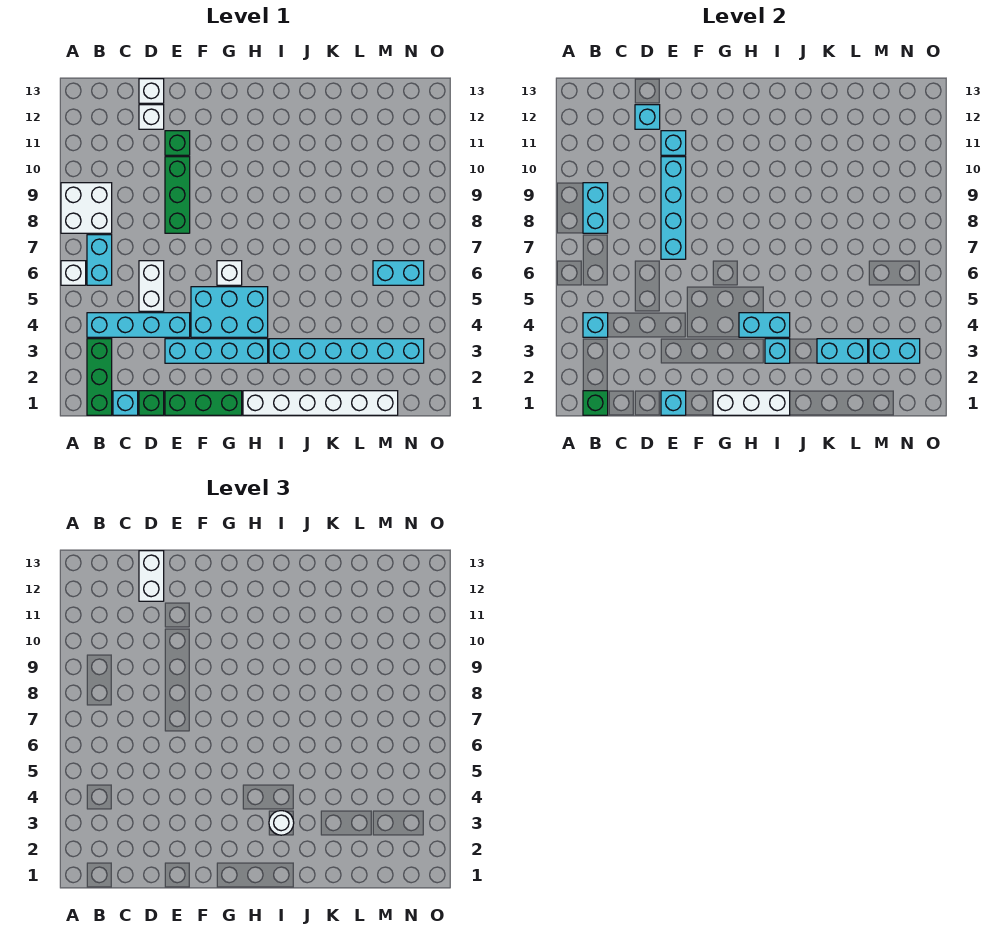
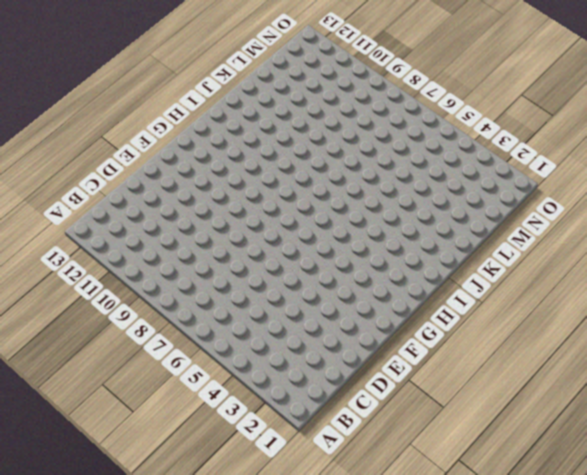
none -> white brick A6 level 1
none -> white brick A8:B9 level 1
none -> green brick B1:B3 level 1
none -> cyan brick B4:E4 level 1

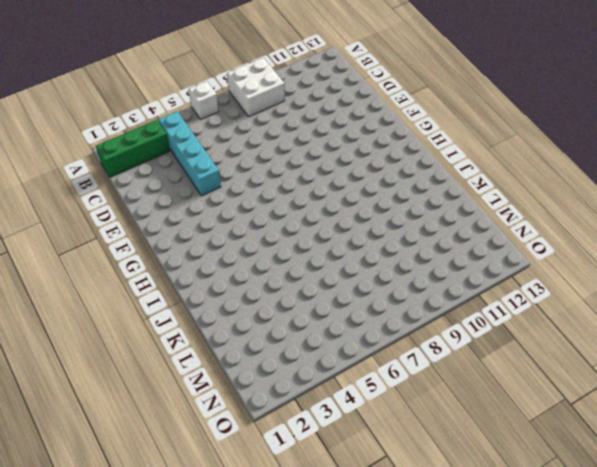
none -> cyan brick B6:B7 level 1
none -> cyan brick C1 level 1
none -> green brick D1 level 1
none -> white brick D5:D6 level 1

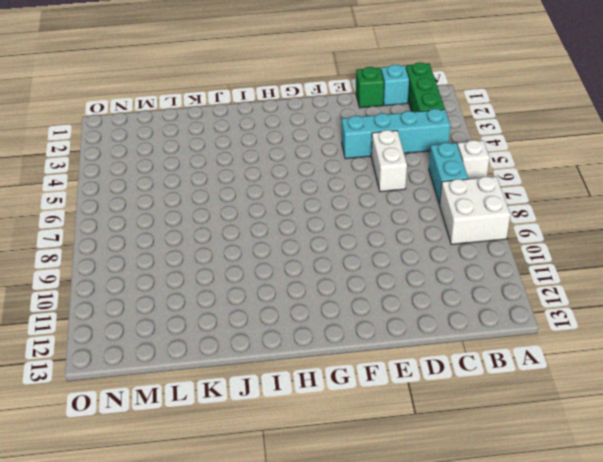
none -> white brick D12 level 1
none -> white brick D13 level 1
none -> green brick E1:G1 level 1
none -> cyan brick E3:H3 level 1

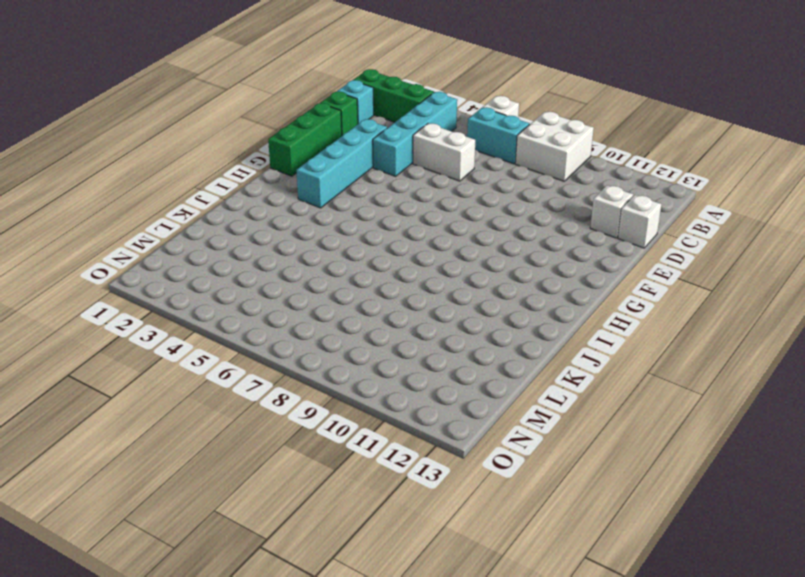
none -> green brick E8:E10 level 1
none -> green brick E11 level 1
none -> cyan brick F4:H5 level 1
none -> white brick G6 level 1

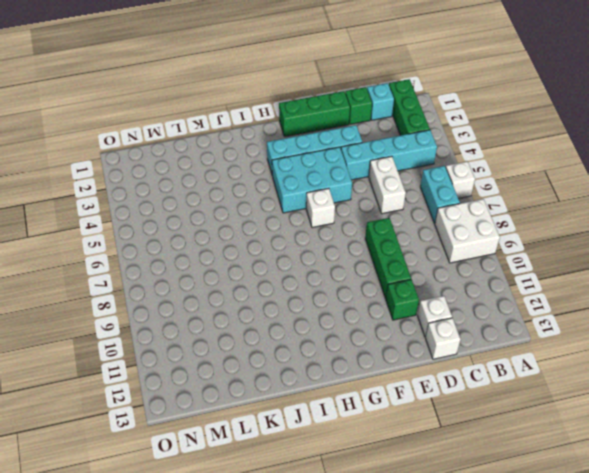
none -> white brick H1:M1 level 1
none -> cyan brick I3:N3 level 1
none -> cyan brick M6:N6 level 1
none -> green brick B1 level 2

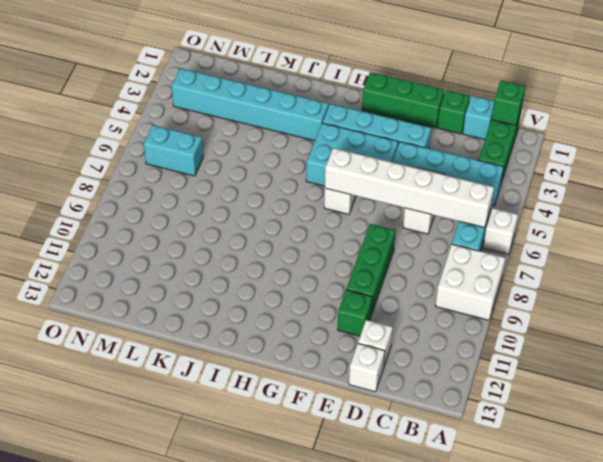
white brick B6:G6 level 2 -> white brick H1:M1 level 1
none -> cyan brick B4 level 2
none -> cyan brick B8:B9 level 2
none -> cyan brick D12 level 2
none -> cyan brick E1 level 2

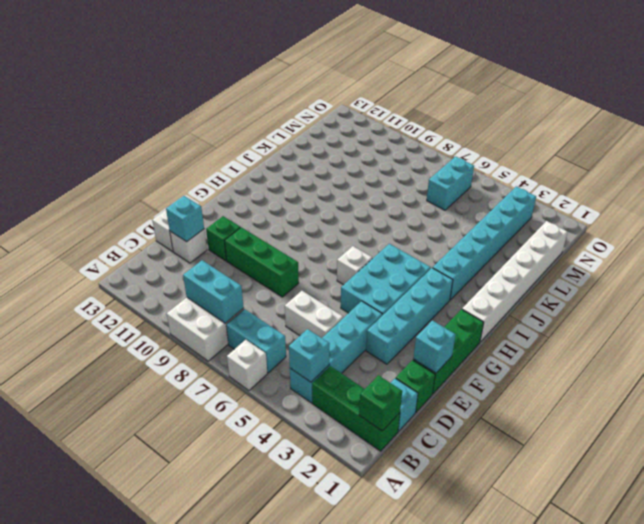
none -> cyan brick E7:E10 level 2
none -> cyan brick E11 level 2
none -> white brick G1:I1 level 2
none -> cyan brick H4:I4 level 2

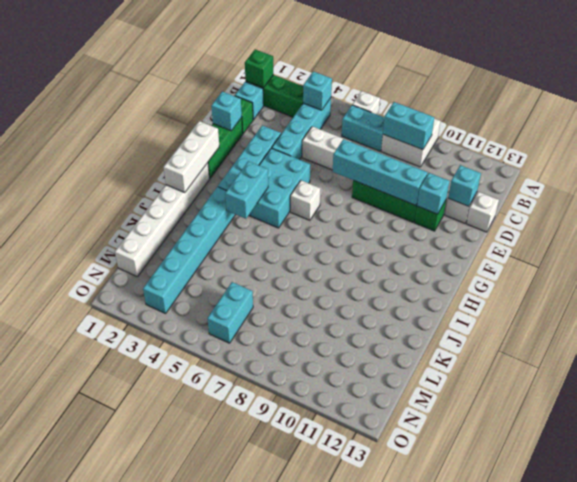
none -> cyan brick I3 level 2
none -> cyan brick K3:L3 level 2
none -> cyan brick M3:N3 level 2
none -> white brick D12:D13 level 3

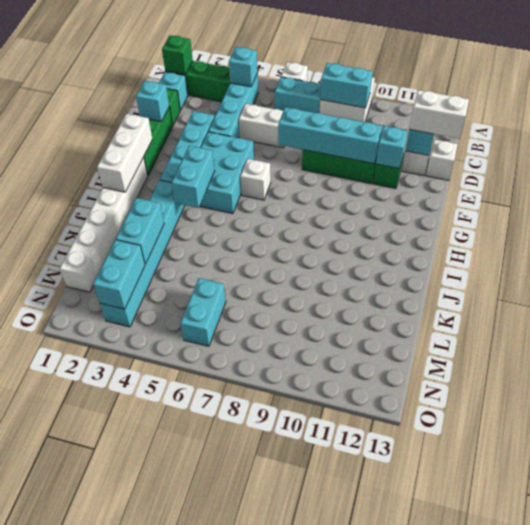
none -> cyan brick I3 level 2
none -> white round brick I3 level 3

